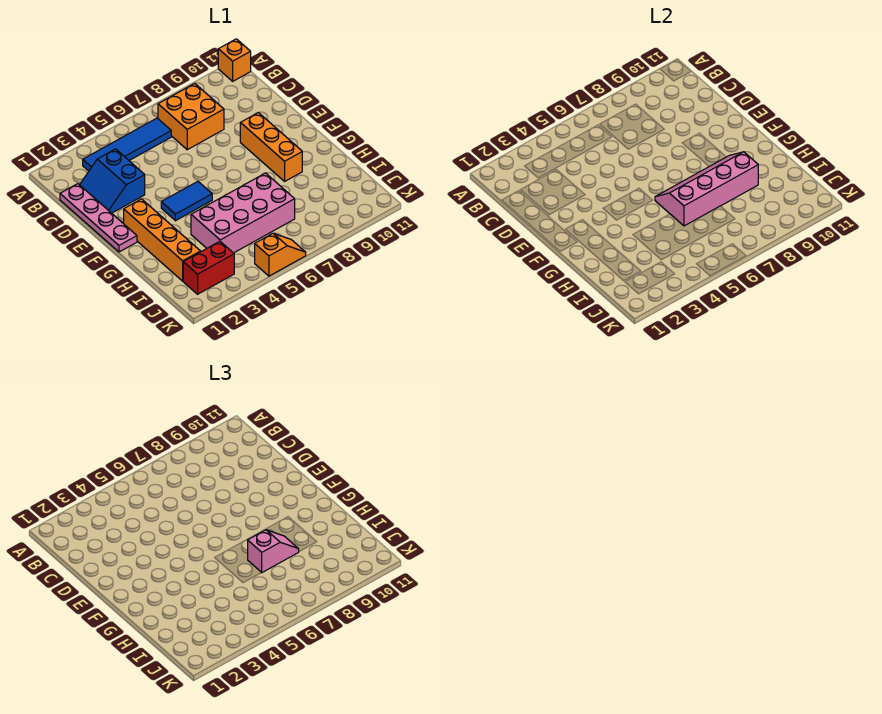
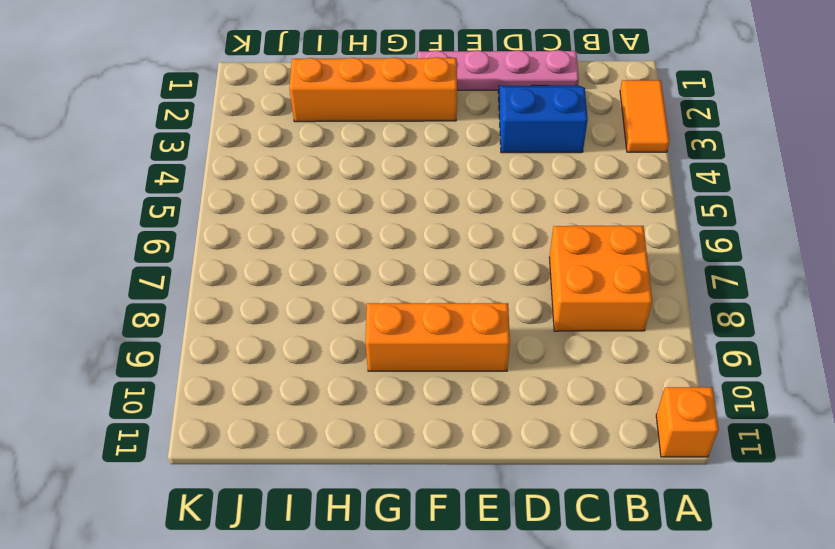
orange tile A2:A3 level 1 -> none
none -> blue tile B3:B6 level 1
none -> blue tile F4:F5 level 1
none -> pink brick H4:I7 level 1

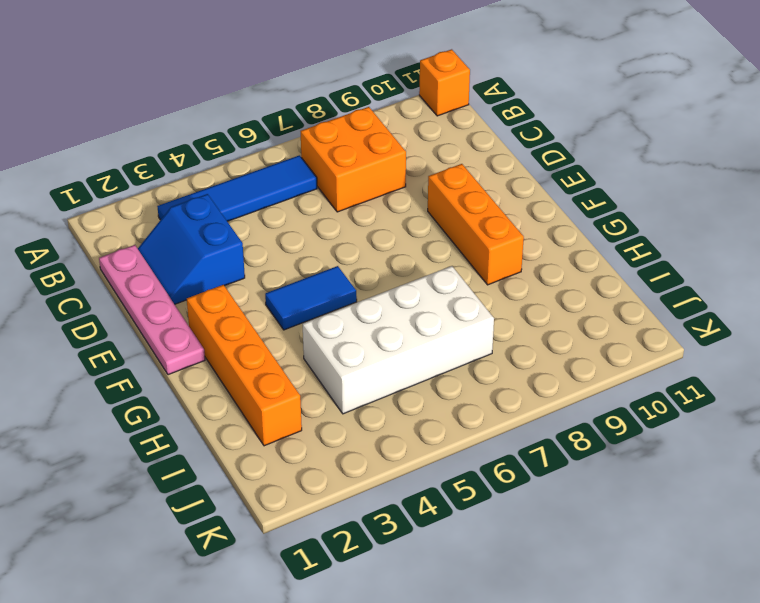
white brick H4:I7 level 1 -> pink brick H4:I7 level 1
none -> red brick J2:J3 level 1
none -> orange slope K5:K6 level 1 top 5
none -> pink slope G6:H9 level 2 top H

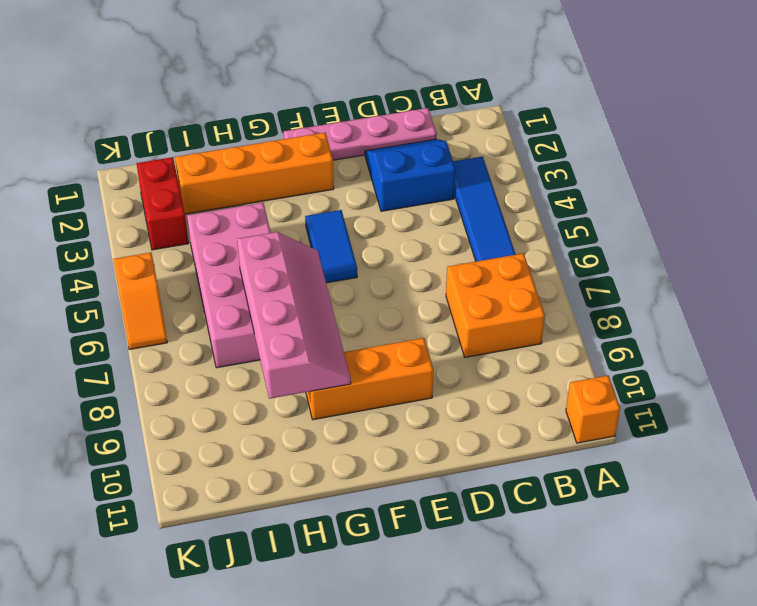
none -> pink slope H7:H8 level 3 top 7

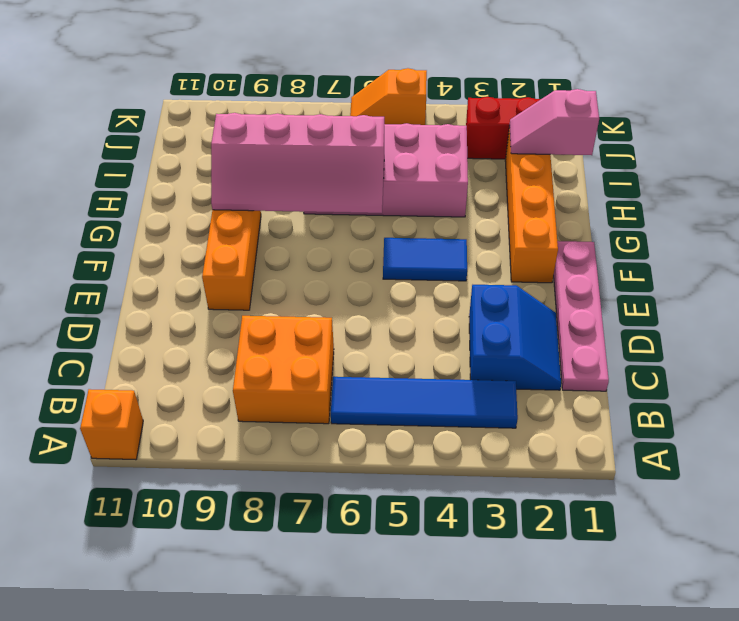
pink slope I1:I2 level 2 top 1 -> pink slope H7:H8 level 3 top 7

